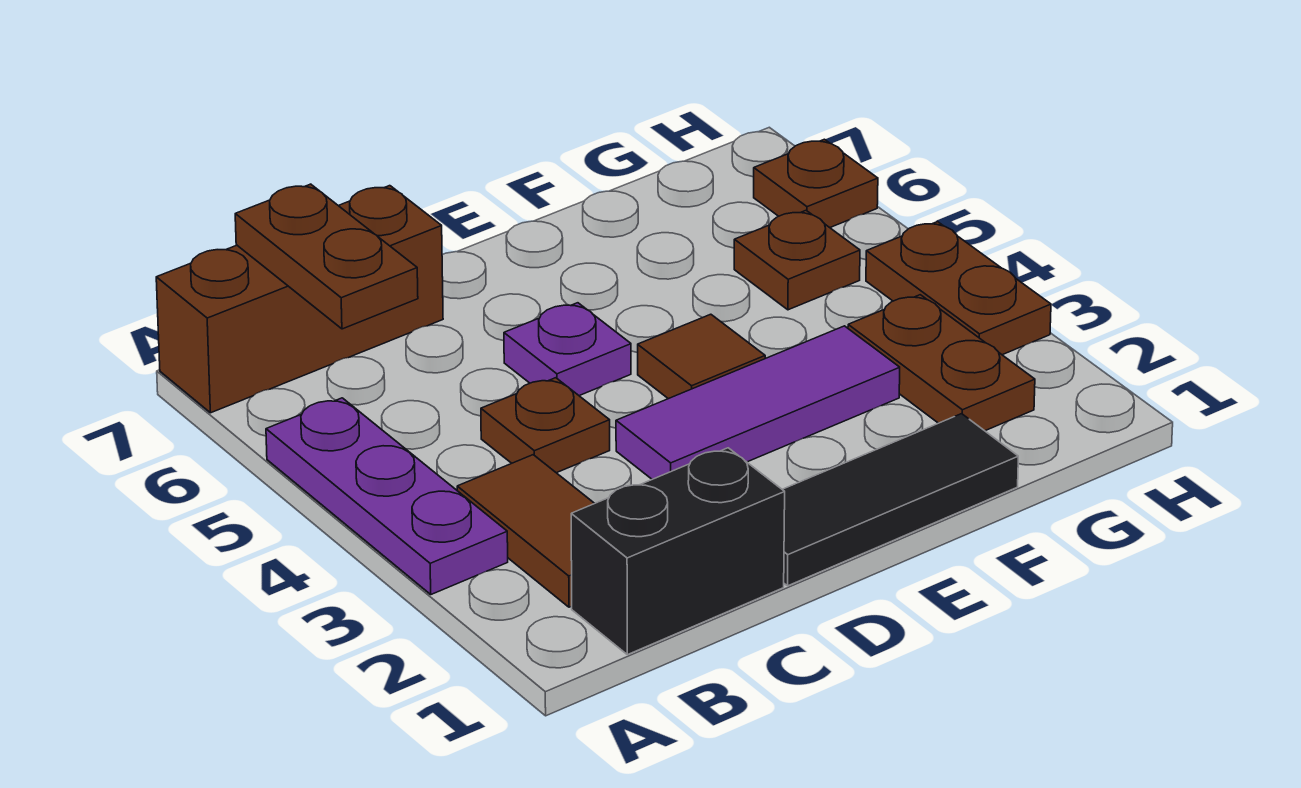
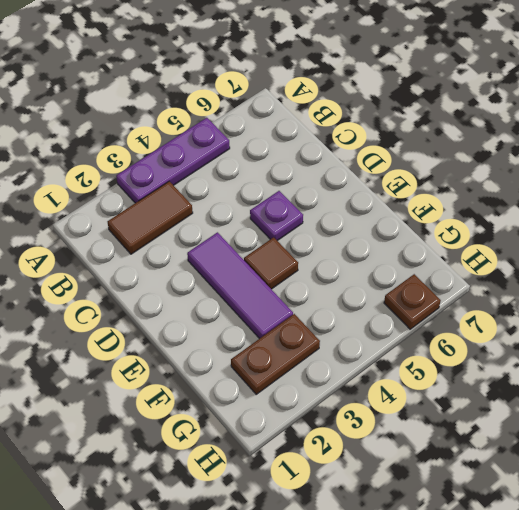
none -> brown brick A7:C7 level 1
none -> black brick B1:C1 level 1
none -> brown plate C4 level 1

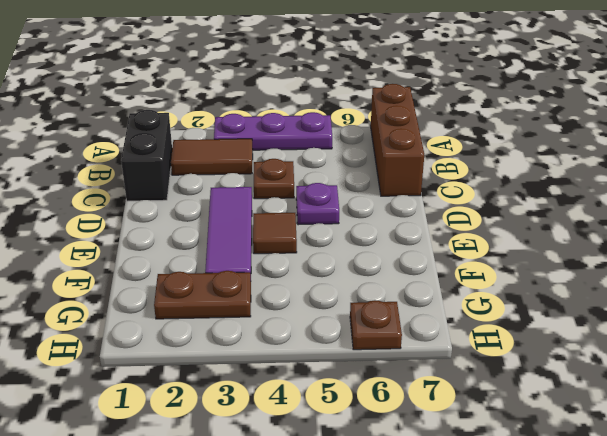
none -> black tile D1:F1 level 1
none -> brown plate G5 level 1
none -> brown plate H3:H4 level 1

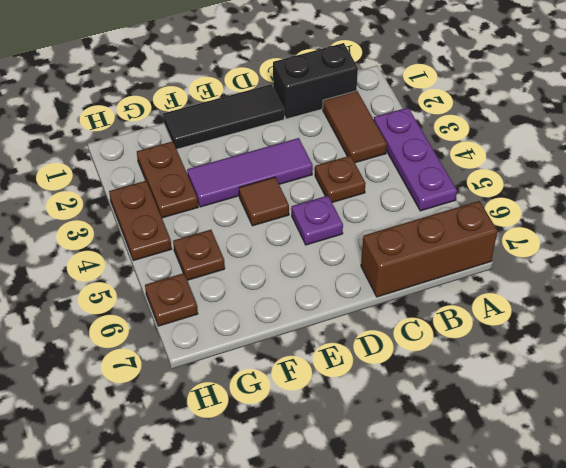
none -> brown plate B6:B7 level 2

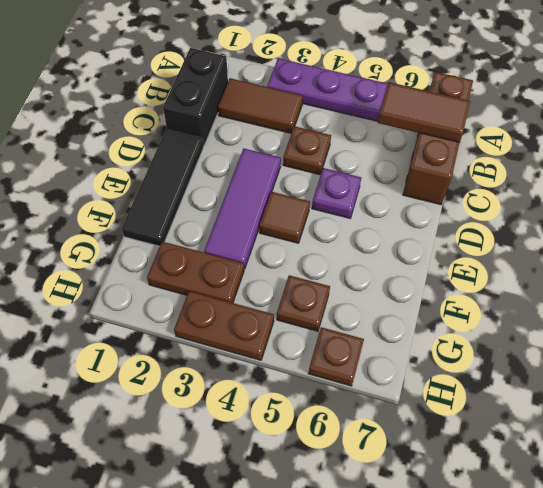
brown tile B6:B7 level 2 -> brown plate B6:B7 level 2

